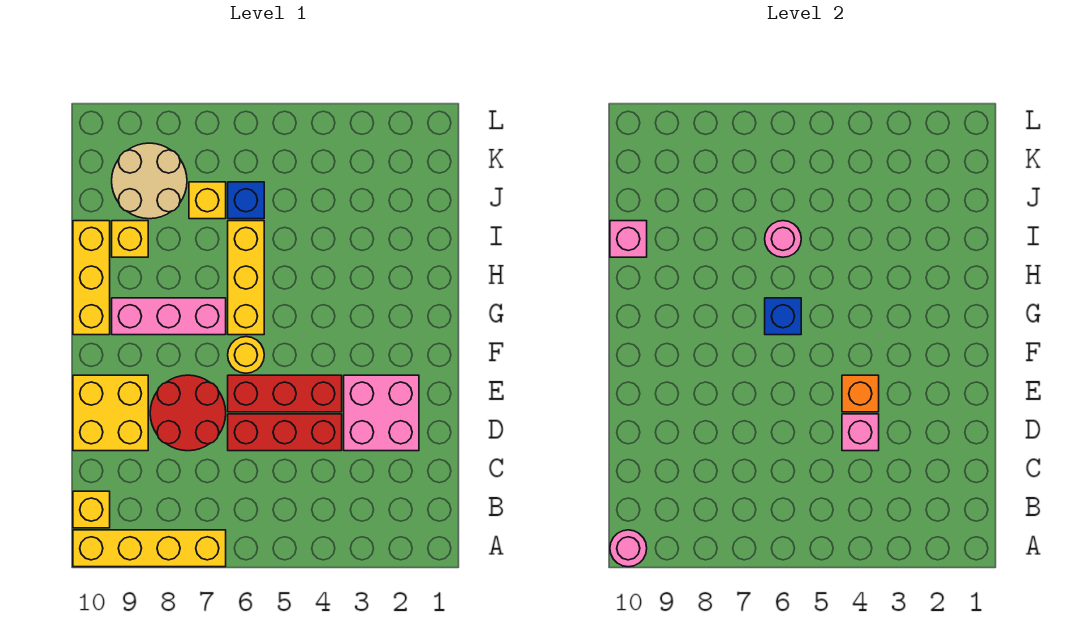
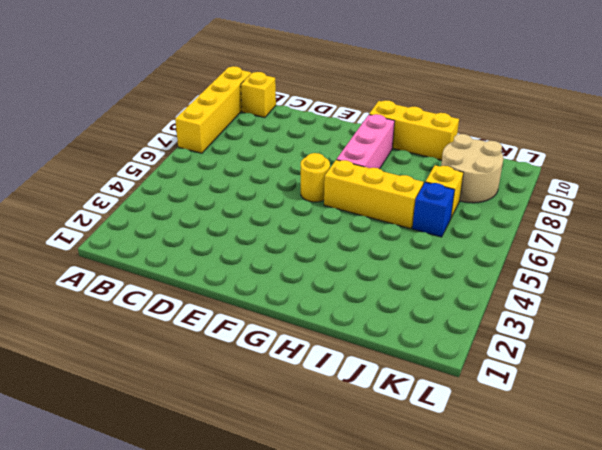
none -> pink brick D2:E3 level 1
none -> red brick D4:D6 level 1
none -> red round brick D7:E8 level 1

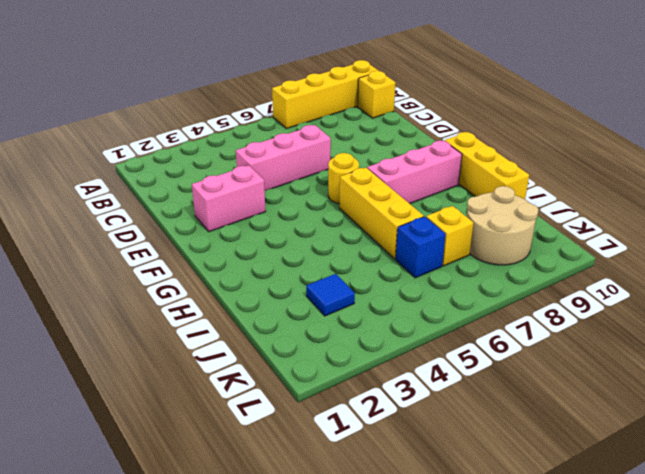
pink brick D4:D6 level 1 -> red brick D4:D6 level 1
pink brick E2:E3 level 1 -> pink brick D2:E3 level 1
blue tile J3 level 1 -> none
none -> red round brick D7:E8 level 1
none -> yellow brick D9:E10 level 1
none -> red brick E4:E6 level 1

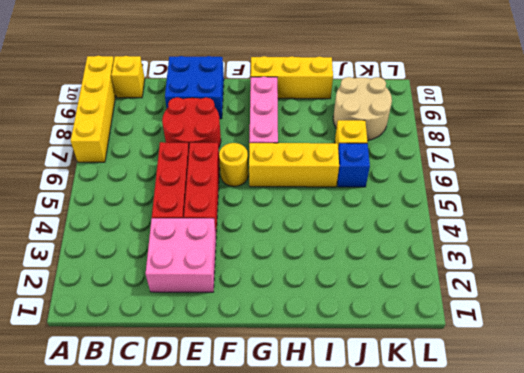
blue brick D9:E10 level 1 -> yellow brick D9:E10 level 1
none -> yellow brick I9 level 1
none -> pink round brick A10 level 2
none -> pink brick D4 level 2

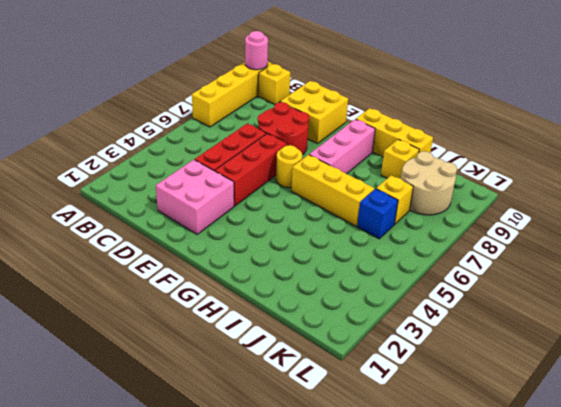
none -> pink brick D4 level 2
none -> orange brick E4 level 2
none -> blue brick G6 level 2

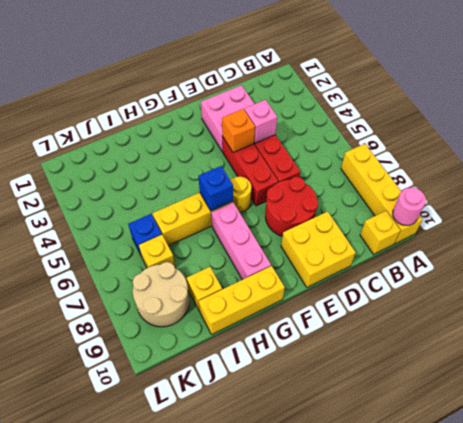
none -> pink round brick I6 level 2
none -> pink brick I10 level 2

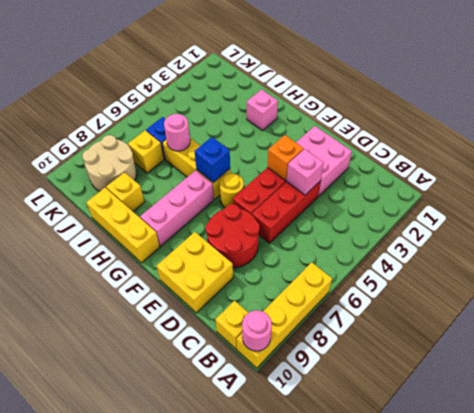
pink brick H2 level 1 -> pink brick I10 level 2

